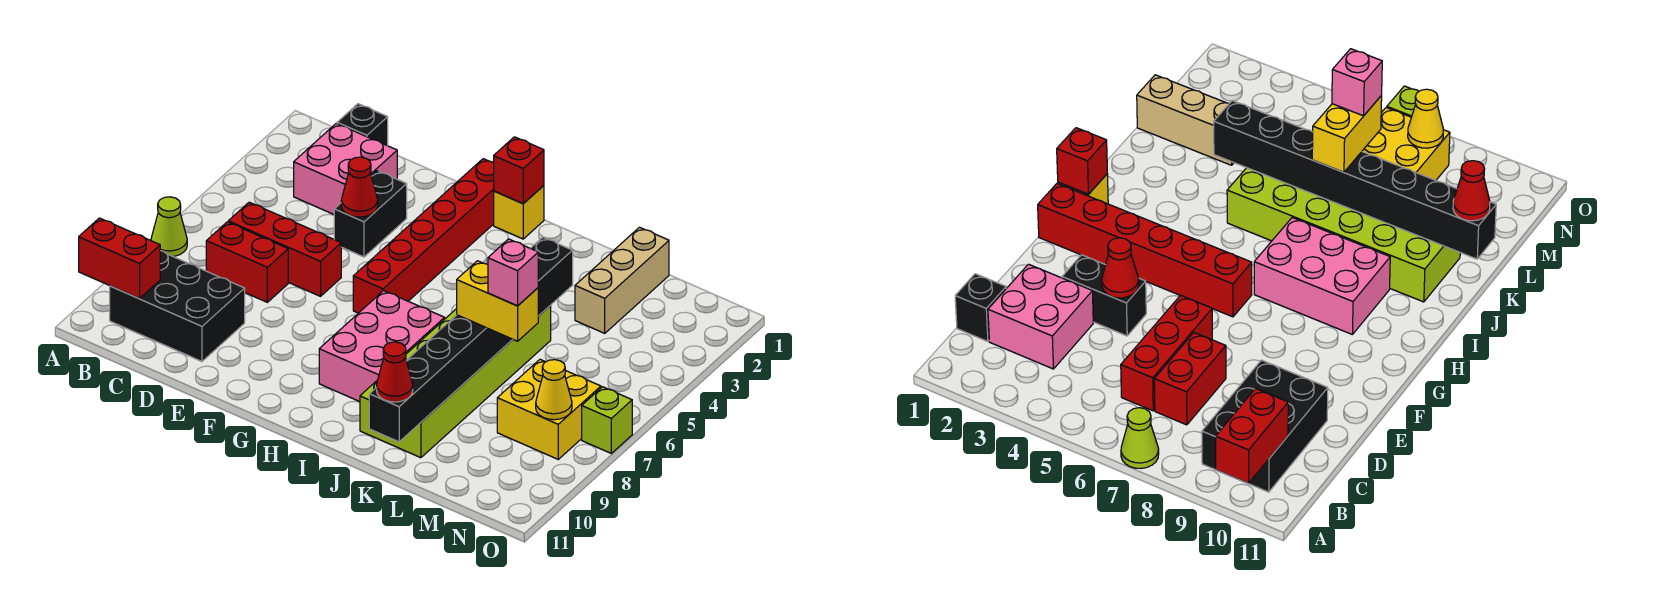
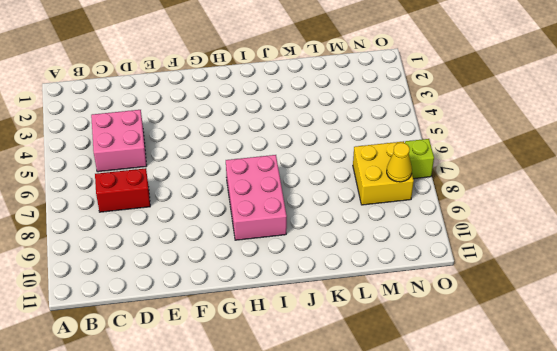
pink brick C4:D5 level 1 -> pink brick C2:D3 level 1
none -> lime cone A7 level 1
none -> black brick B9:D10 level 1
none -> black brick C1 level 1

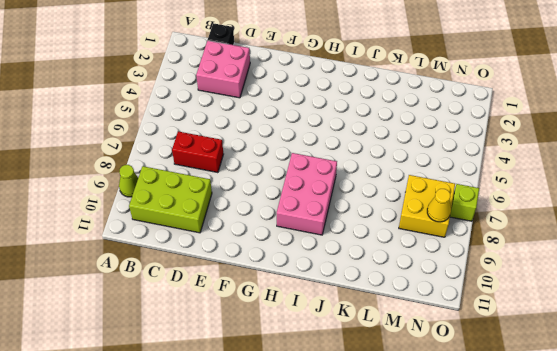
lime cone A9 level 1 -> lime cone A7 level 1
lime brick B9:D10 level 1 -> black brick B9:D10 level 1
none -> red brick C6:E6 level 1
none -> black brick E3:E4 level 1
none -> red brick G1:G6 level 1

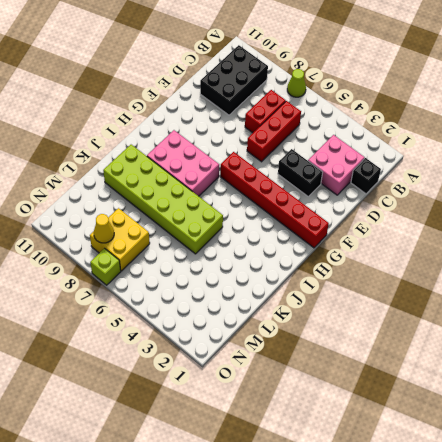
none -> yellow brick H1 level 1
none -> tan brick L1:L3 level 1
none -> red brick A10:B10 level 2

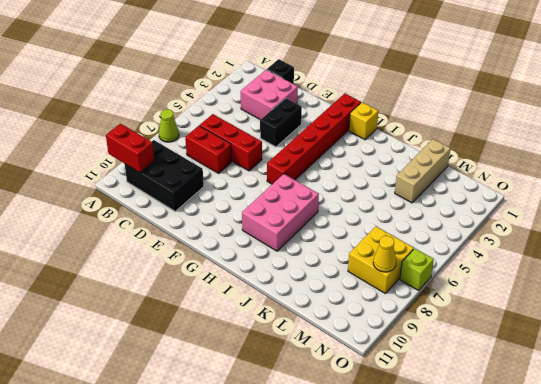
none -> lime brick J5:K10 level 1
none -> red cone E4 level 2
none -> red brick H1 level 2

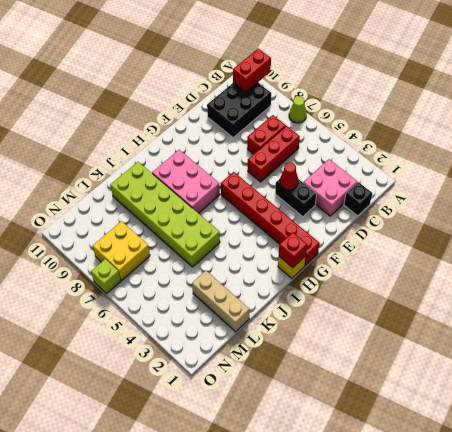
none -> black brick K4:K11 level 2
none -> yellow cone N8 level 2
none -> yellow brick K7:L7 level 3

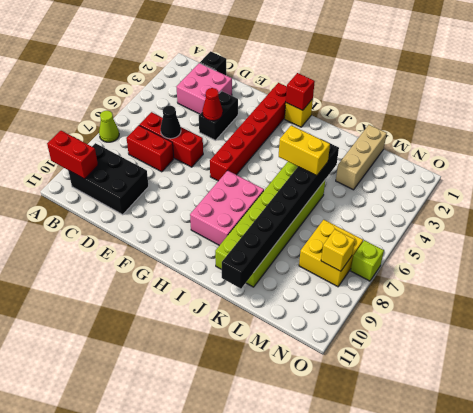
black cone D6 level 2 -> none
yellow brick J5:K5 level 3 -> yellow brick K7:L7 level 3
yellow brick N8 level 2 -> yellow cone N8 level 2
none -> red cone K11 level 3
none -> pink brick L7 level 4

